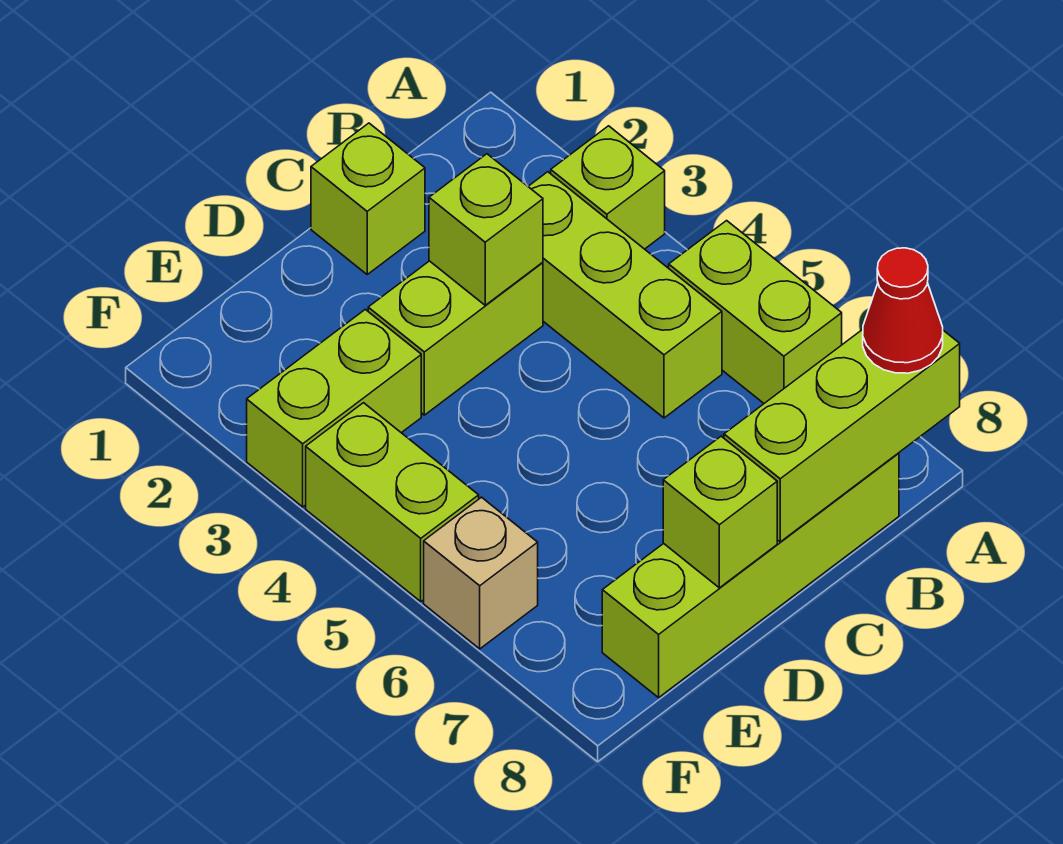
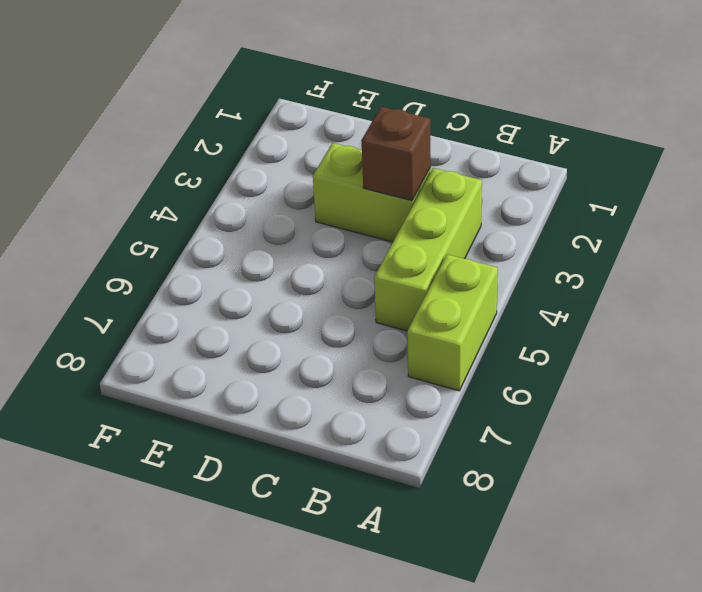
brown brick C3 level 2 -> lime brick C3 level 2
none -> lime brick A3 level 1
none -> lime brick B8:E8 level 1
none -> lime brick C1 level 1

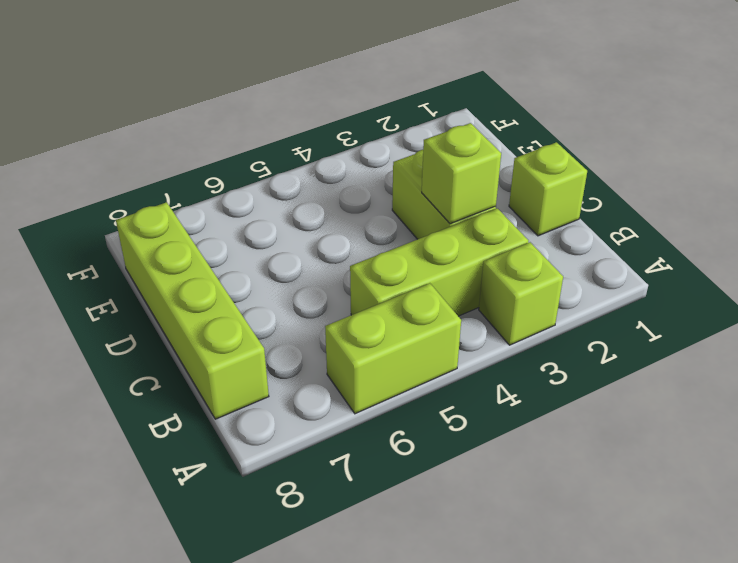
none -> lime brick E3:F3 level 1
none -> lime brick F4:F5 level 1
none -> tan brick F6 level 1

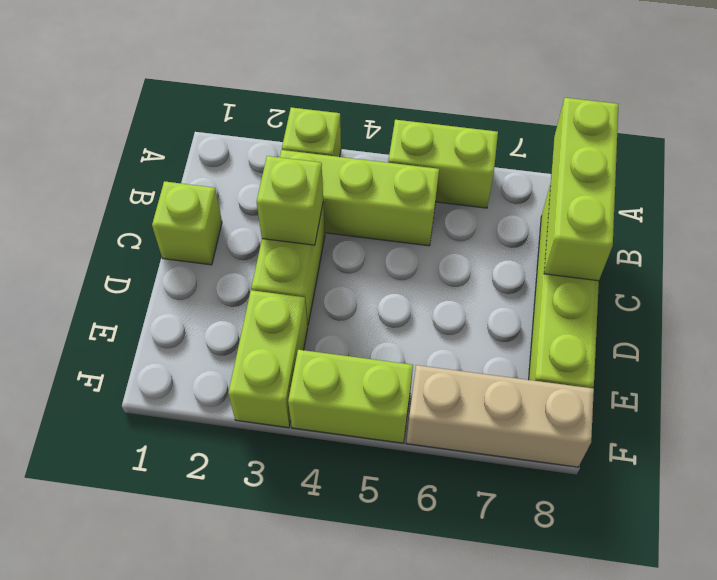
tan brick F6:F8 level 1 -> tan brick F6 level 1
none -> lime brick D8 level 2
none -> red cone A8 level 3

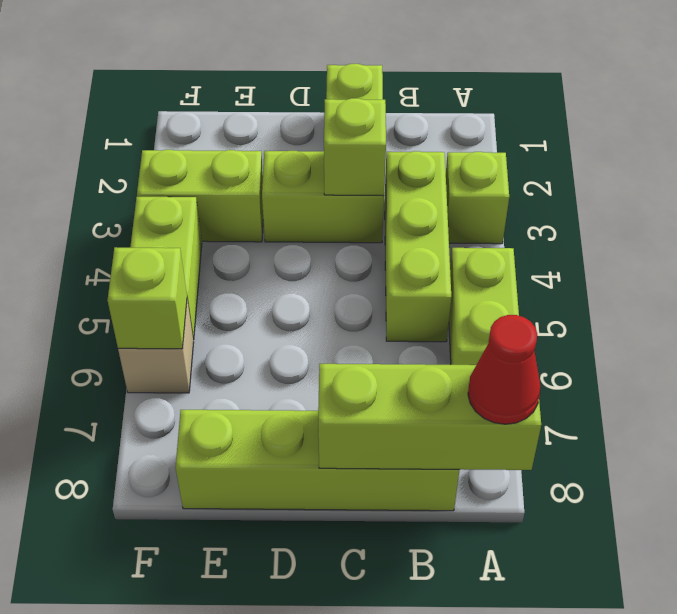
lime brick F6 level 2 -> lime brick D8 level 2

